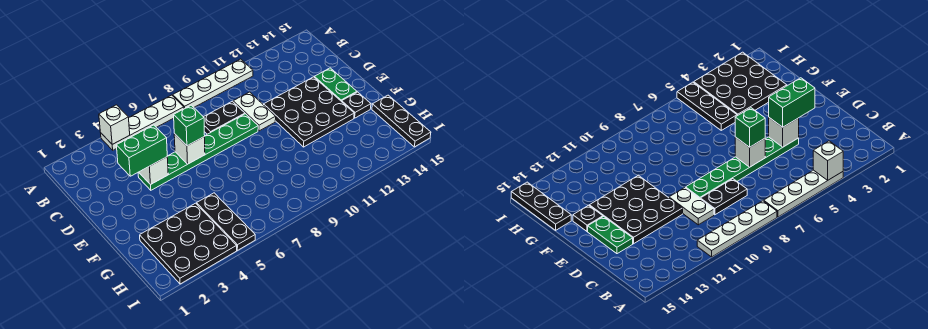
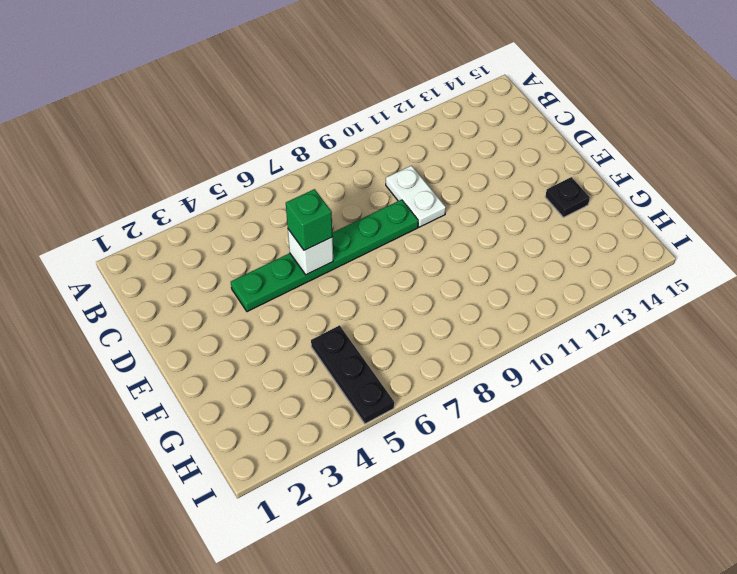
none -> white plate A4:A7 level 1
none -> white plate A8:A11 level 1
none -> black plate C8:C9 level 1

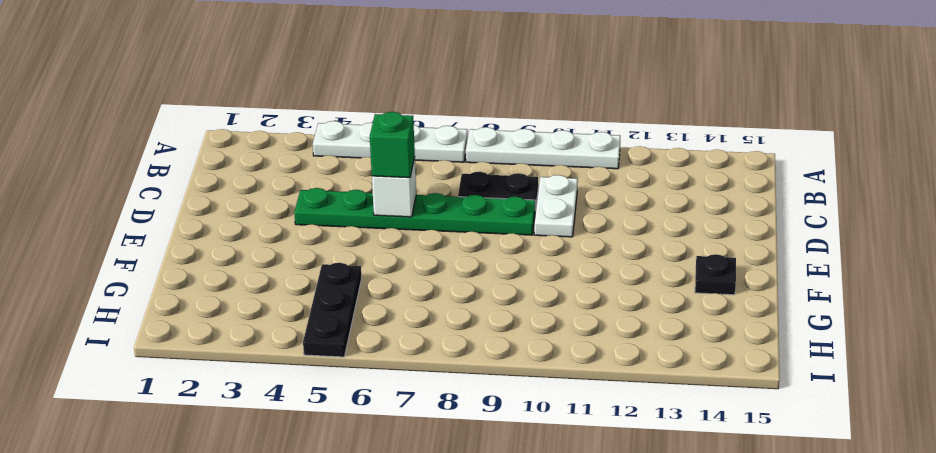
none -> black plate D11:F13 level 1
none -> green plate D14:E14 level 1
none -> black plate G2:I4 level 1

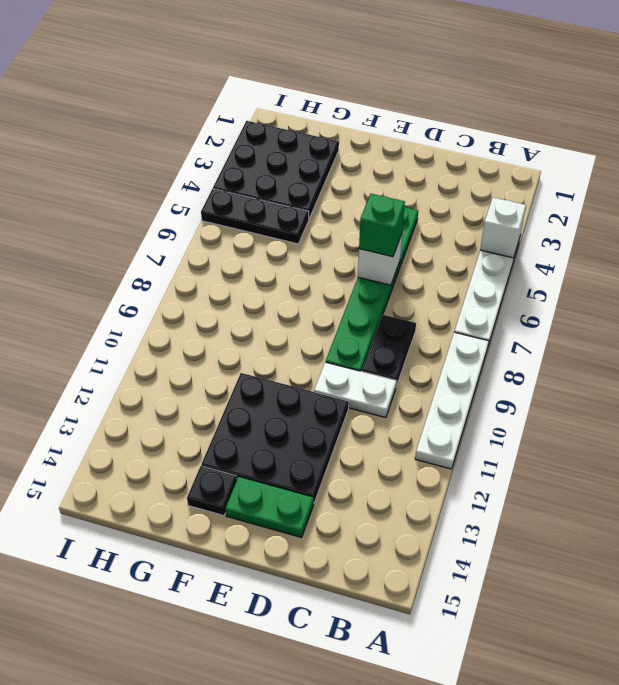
none -> black plate G15:I15 level 1
none -> white brick D4 level 2
none -> green brick D3:D4 level 3

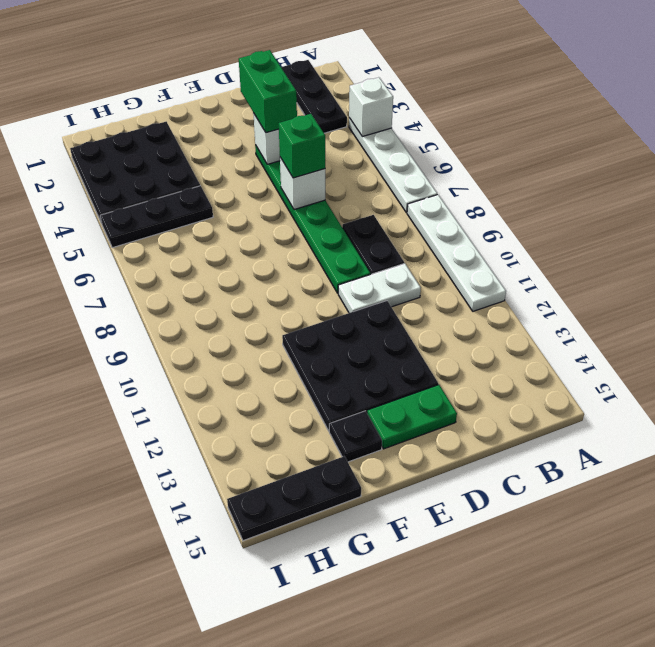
black plate B1:B3 level 1 -> none

